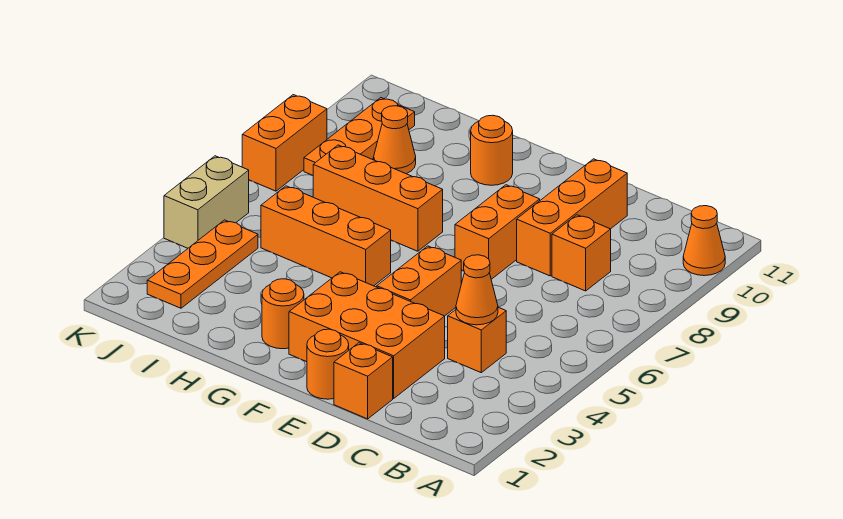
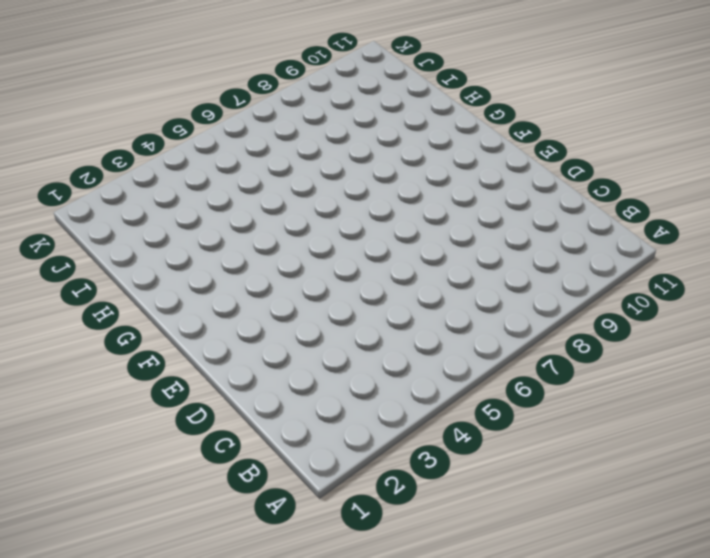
none -> orange cone A10 level 1
none -> orange brick C4 level 1
none -> orange brick C8 level 1

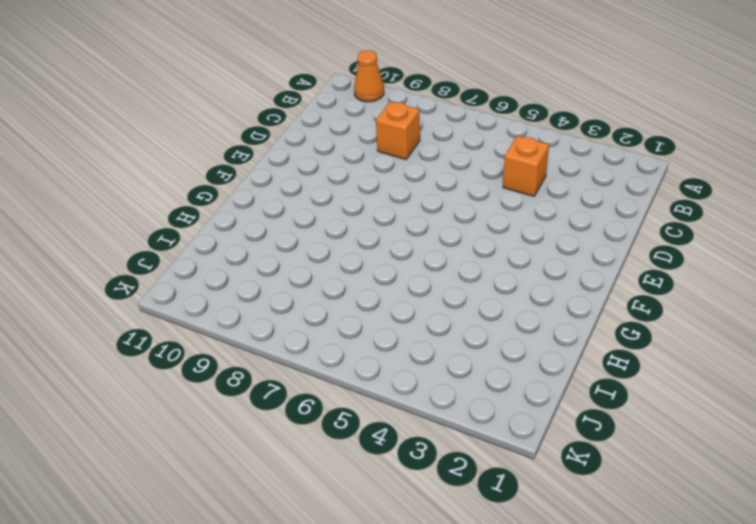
none -> orange brick D1 level 1
none -> orange brick D2:F3 level 1
none -> orange brick D8:D10 level 1

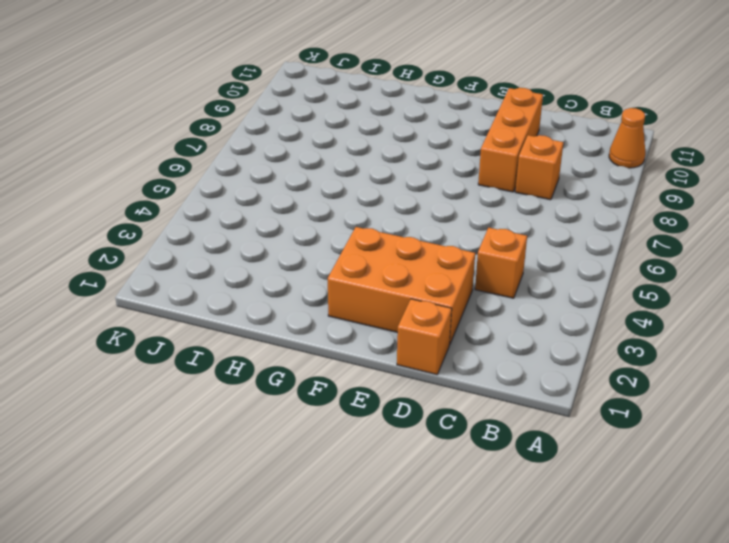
none -> orange round brick E1 level 1
none -> orange brick E4:E5 level 1
none -> orange brick E7:E8 level 1

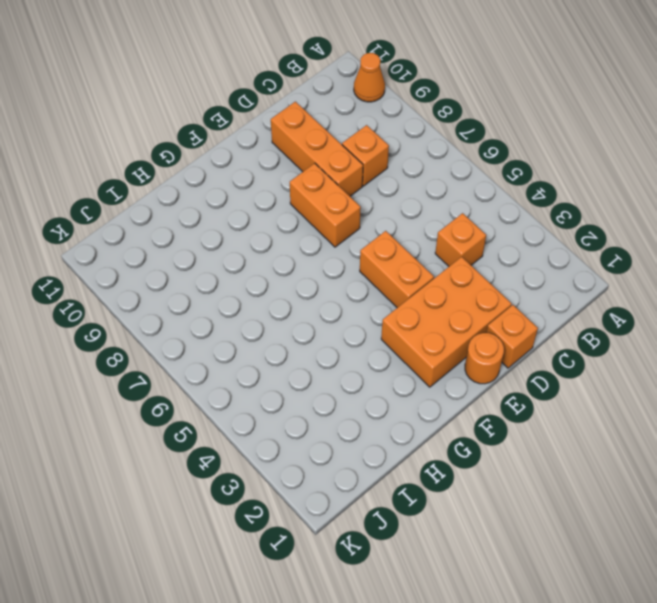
none -> orange round brick G2 level 1
none -> orange brick G5:I5 level 1
none -> orange brick G7:I7 level 1

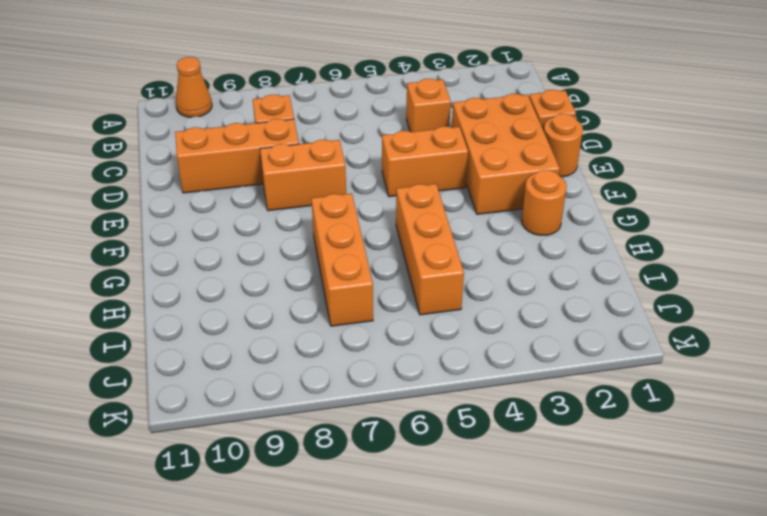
none -> orange round brick G10 level 1
none -> orange cone I9 level 1
none -> orange plate J2:J4 level 1

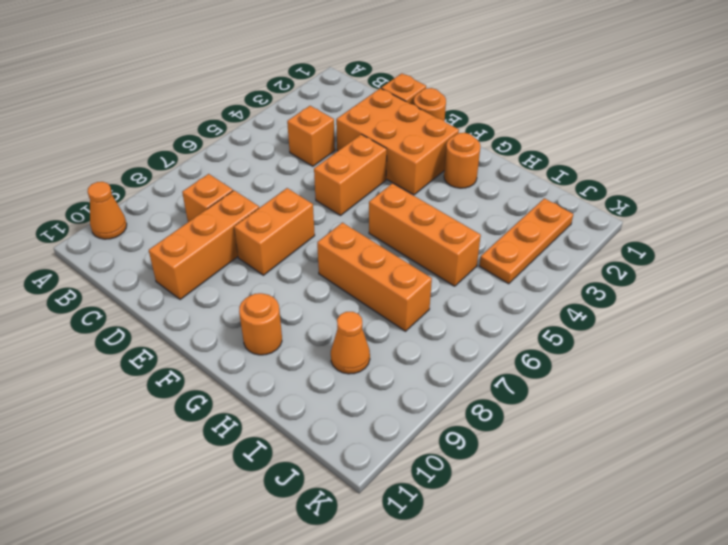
none -> orange plate J8:J10 level 1
none -> tan brick K4:K5 level 1
none -> orange brick K7:K8 level 1

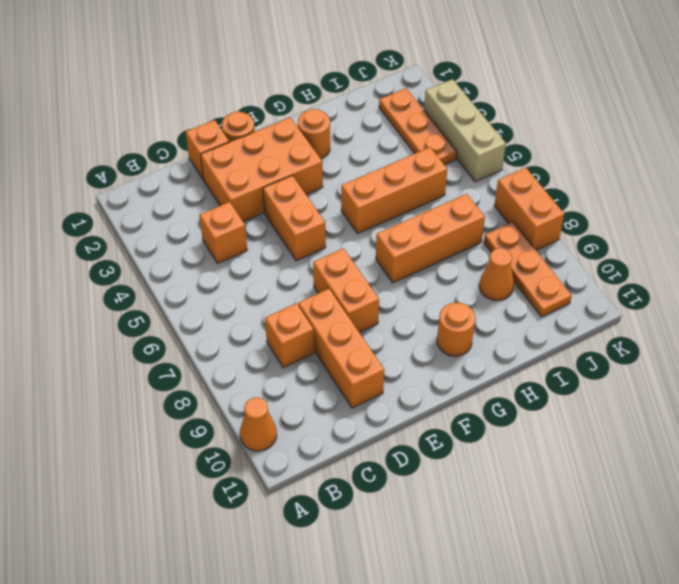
tan brick K3:K5 level 1 -> tan brick K4:K5 level 1
none -> orange cone C4 level 2

